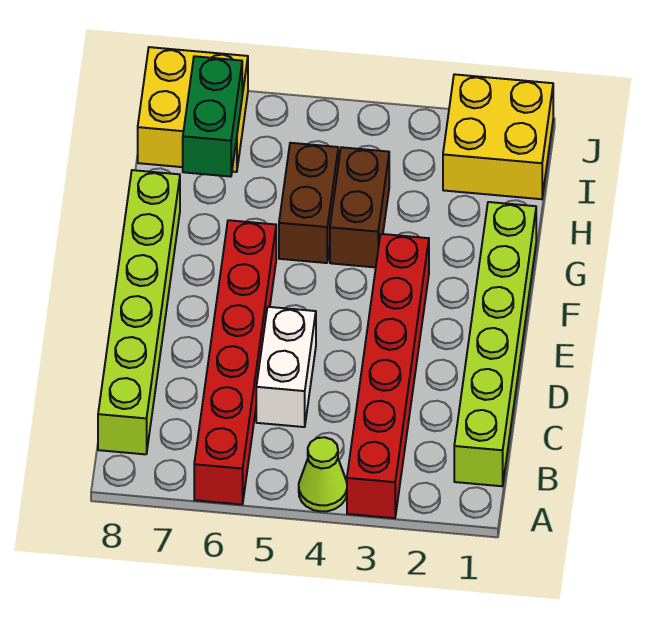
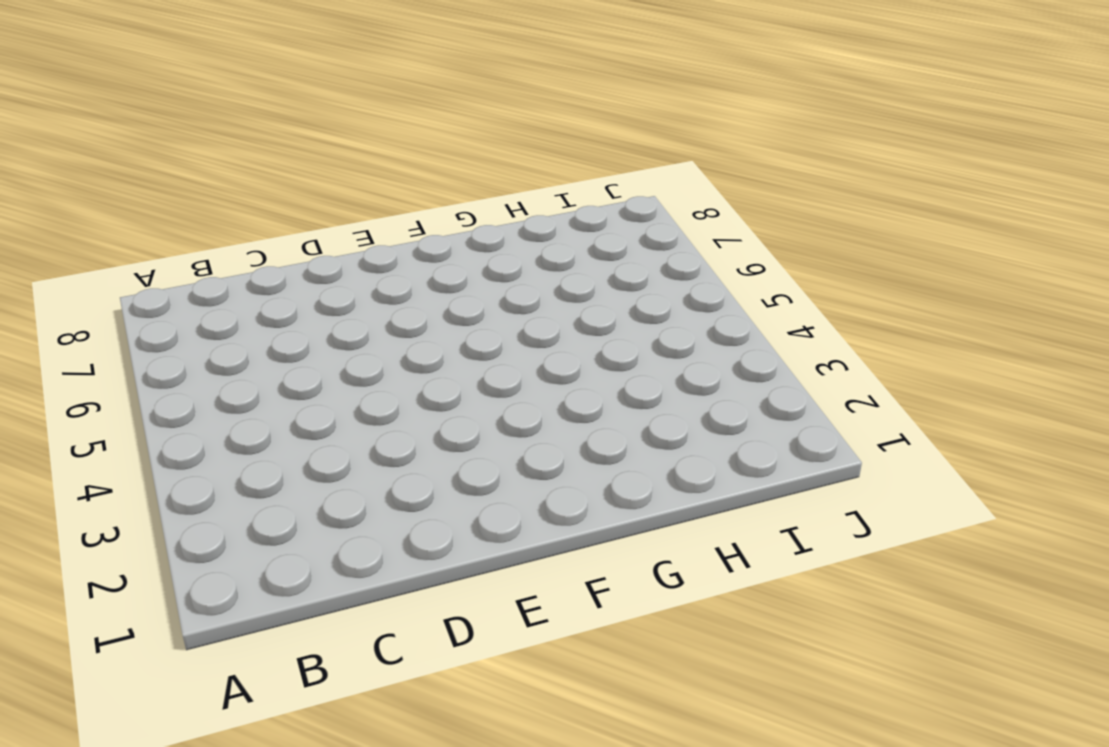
none -> red brick A3:F3 level 1
none -> lime cone A4 level 1

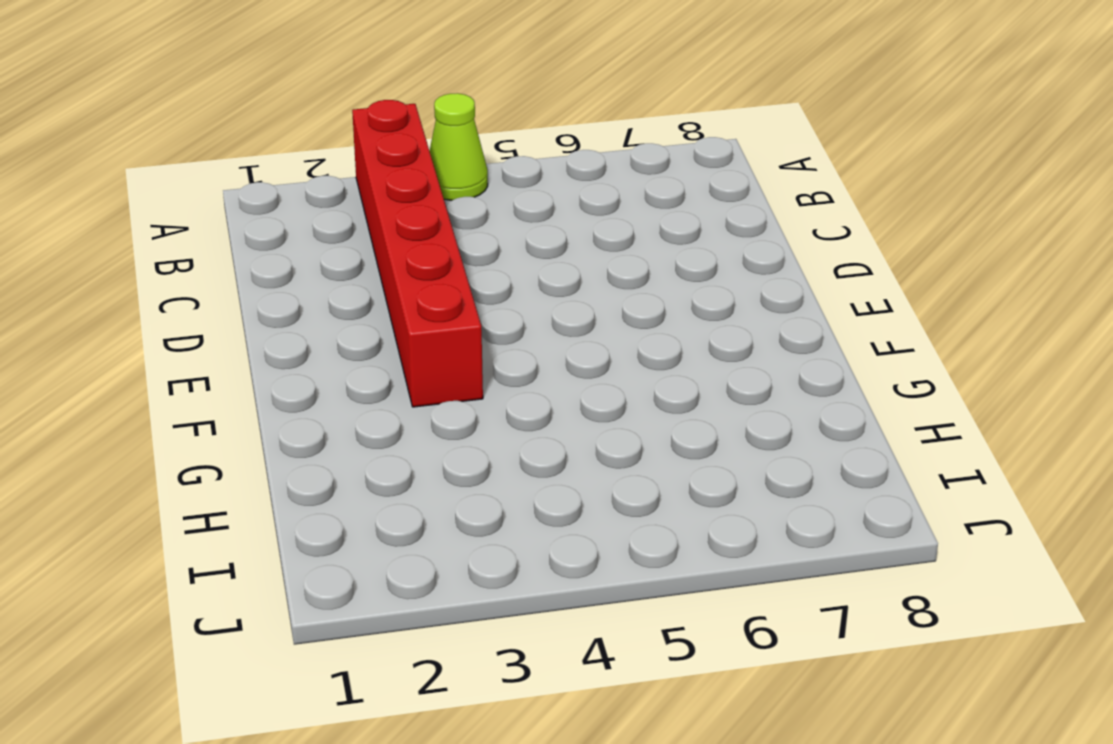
none -> red brick A6:F6 level 1
none -> lime brick B1:G1 level 1

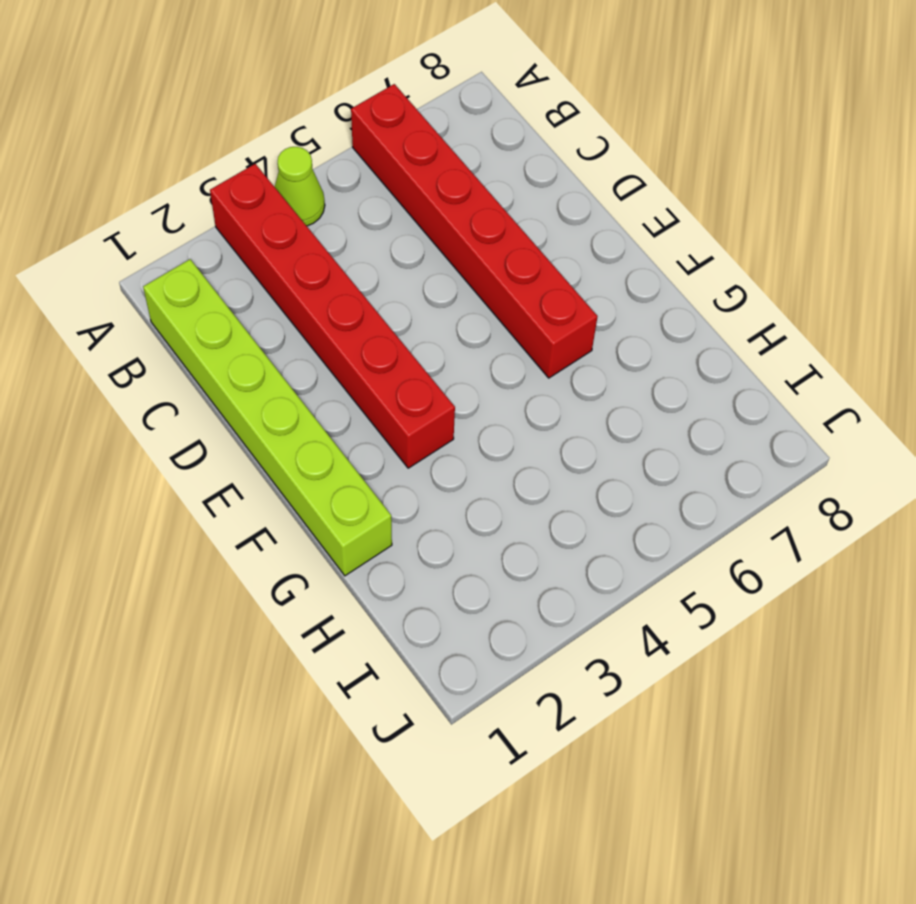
none -> lime brick B8:G8 level 1
none -> white brick C5:D5 level 1

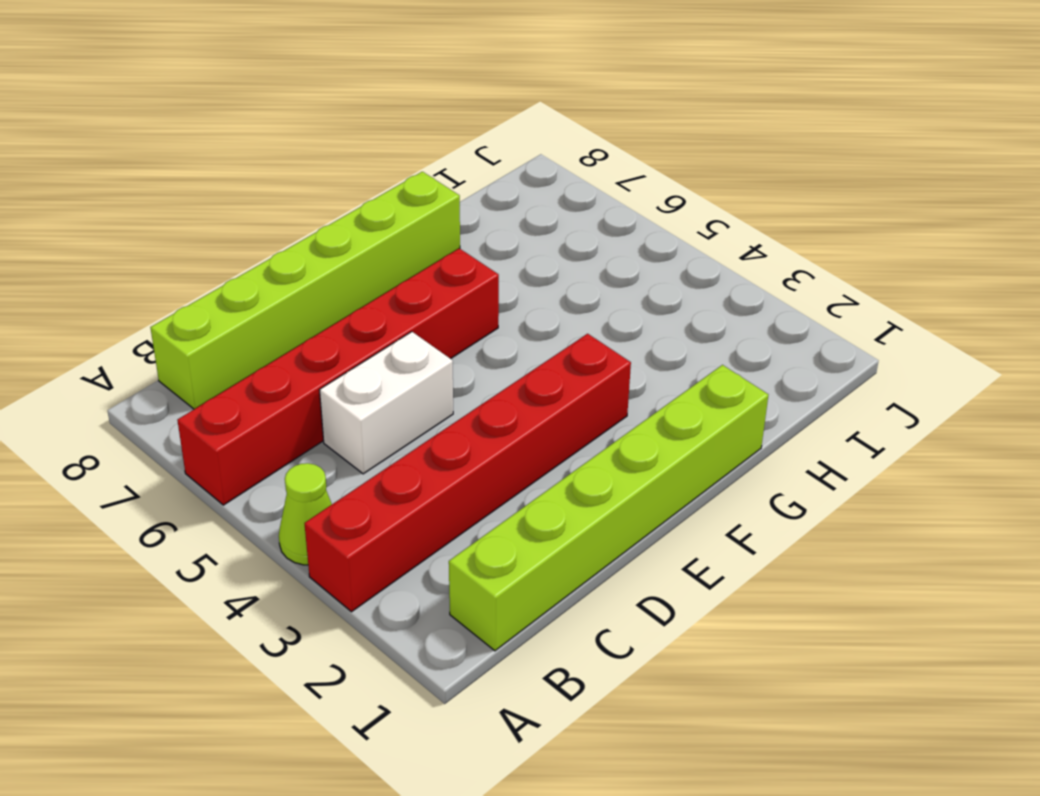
none -> brown brick G4:H4 level 1
none -> brown brick G5:H5 level 1

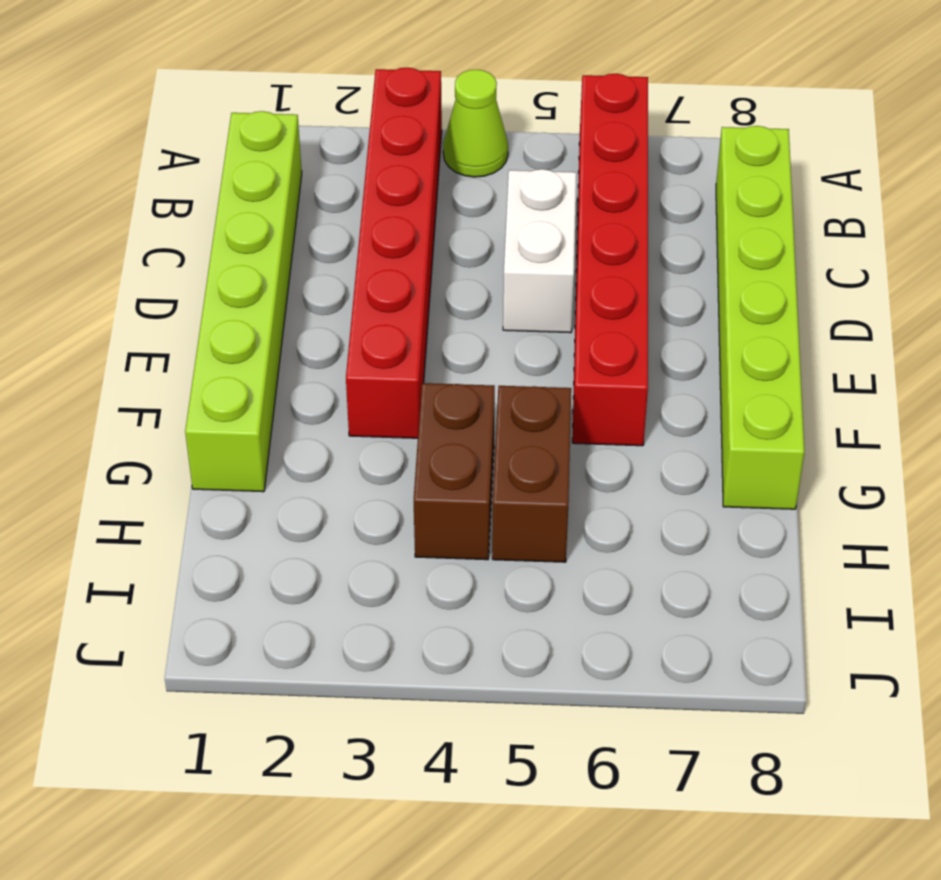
none -> yellow brick I1:J2 level 1
none -> yellow brick I7:J8 level 1

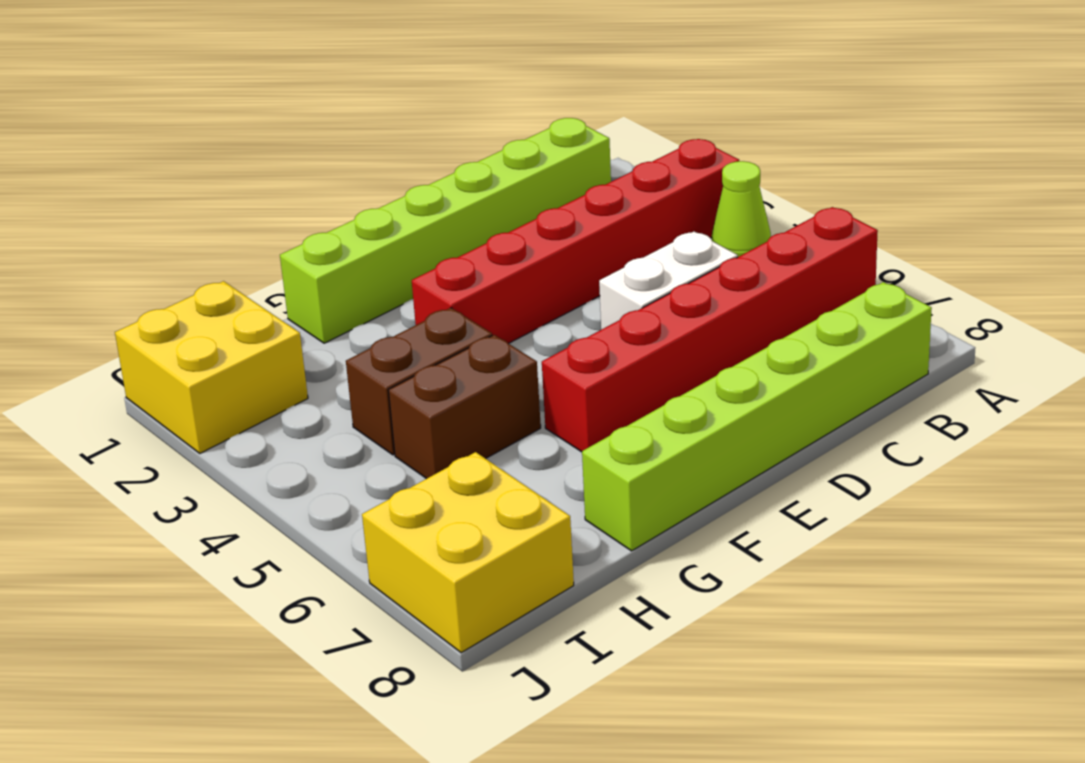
none -> green brick H7:I7 level 2

